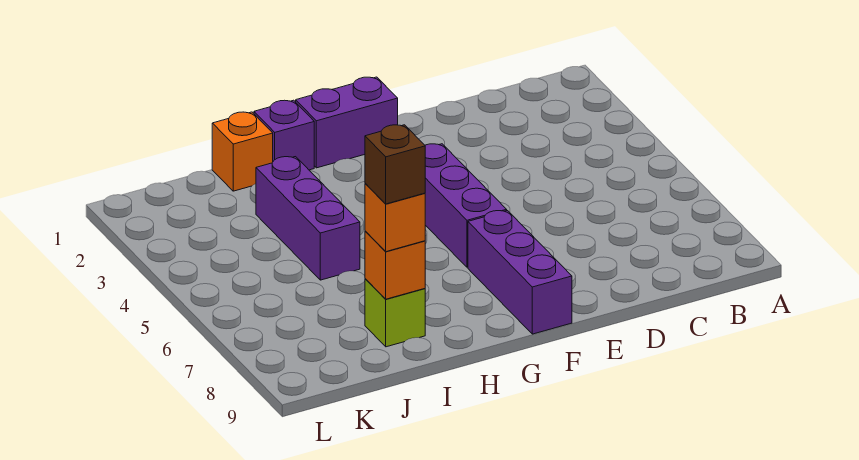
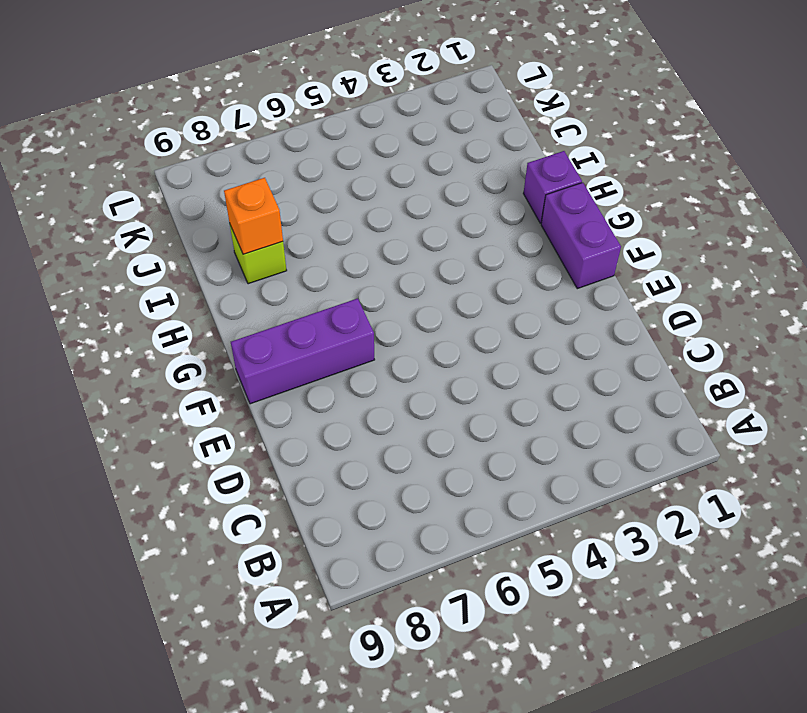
none -> purple brick F4:F6 level 1
none -> orange brick I1 level 1

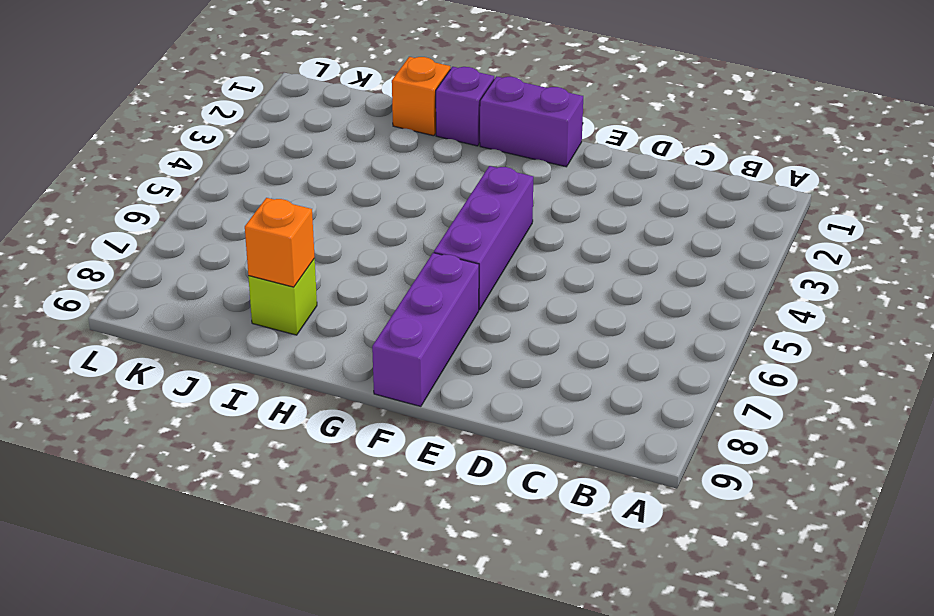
none -> purple brick I3:I5 level 1
none -> orange brick I8 level 3

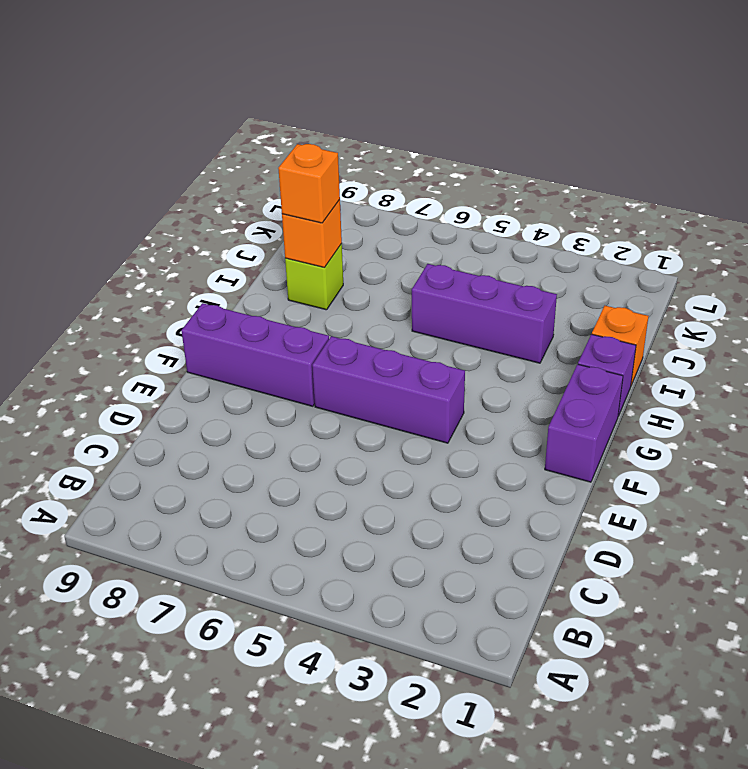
none -> brown brick I8 level 4

